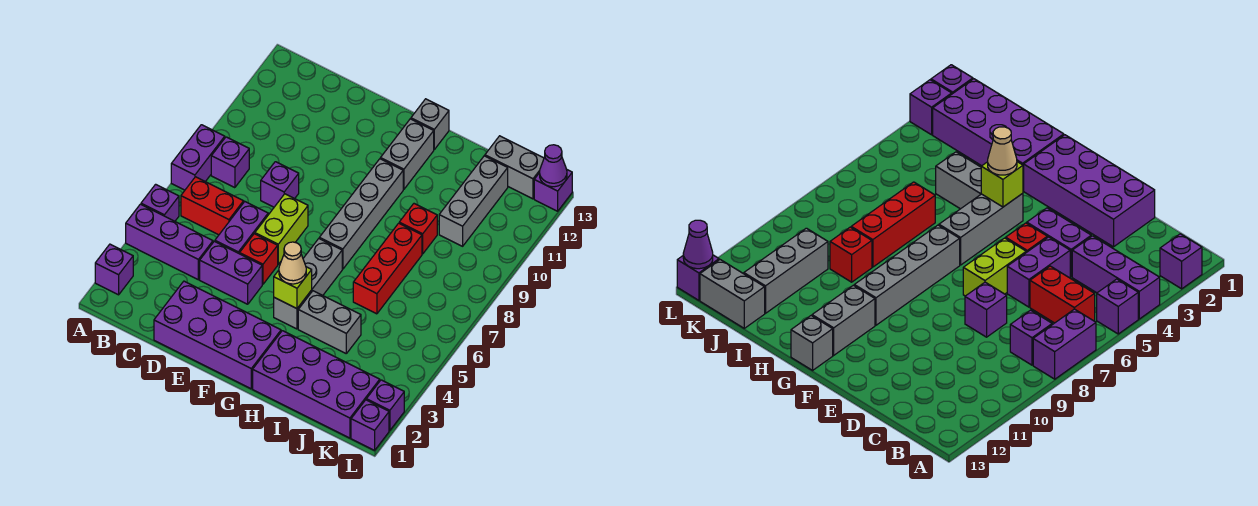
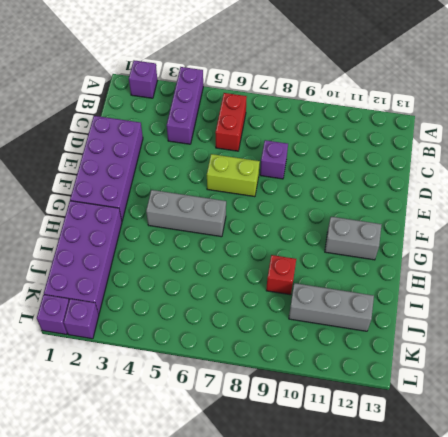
none -> purple brick A5 level 1
none -> purple brick A7:A8 level 1
none -> purple brick B8 level 1

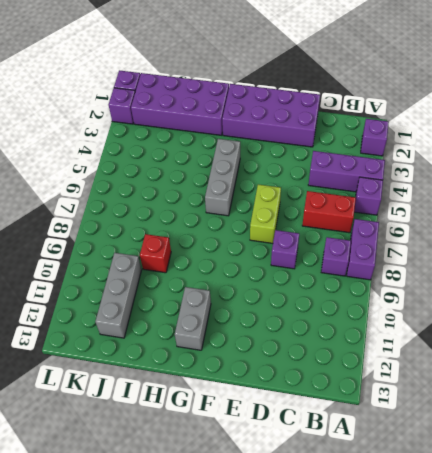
none -> purple brick D4:E4 level 1
none -> purple brick D5:D6 level 1
none -> red brick E5 level 1

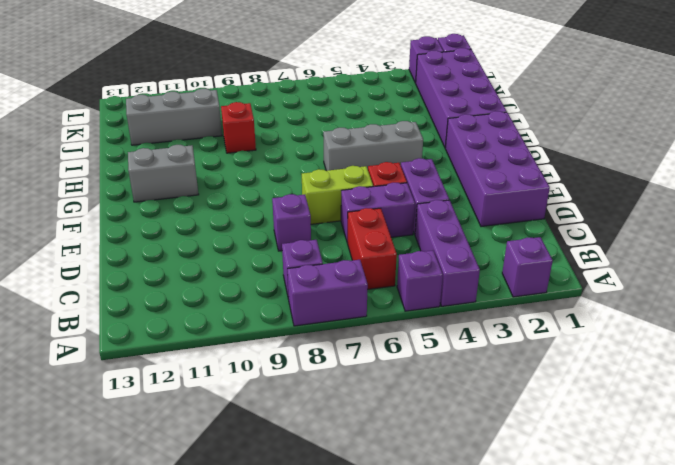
none -> grey brick G7:G10 level 1
none -> grey brick G13 level 1
none -> grey brick H4:I4 level 1

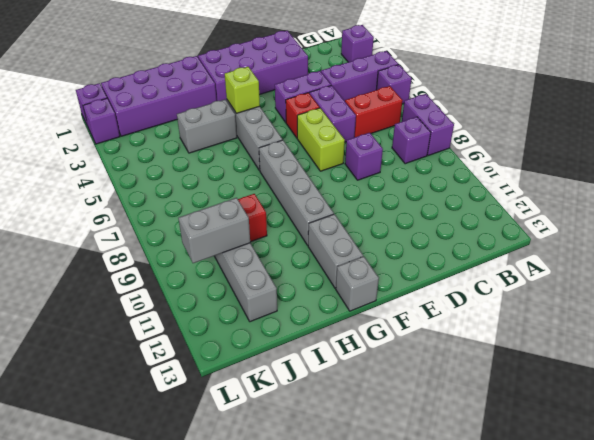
grey brick J10:K10 level 2 -> grey brick J13:K13 level 1
none -> red brick I6:I8 level 1
none -> purple brick L13 level 1
none -> purple cone L13 level 2

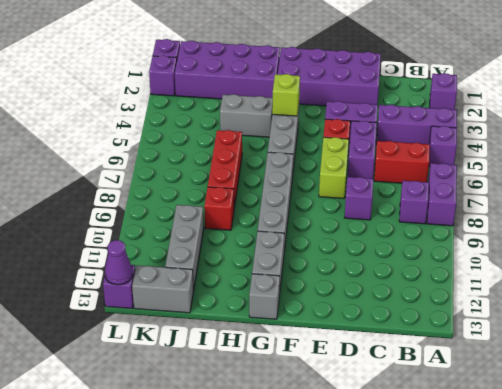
none -> tan cone G4 level 3

